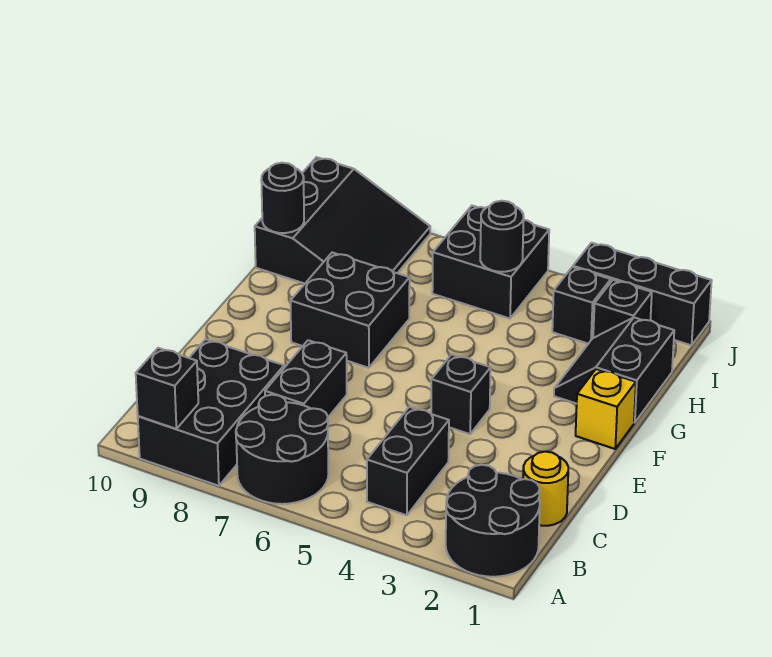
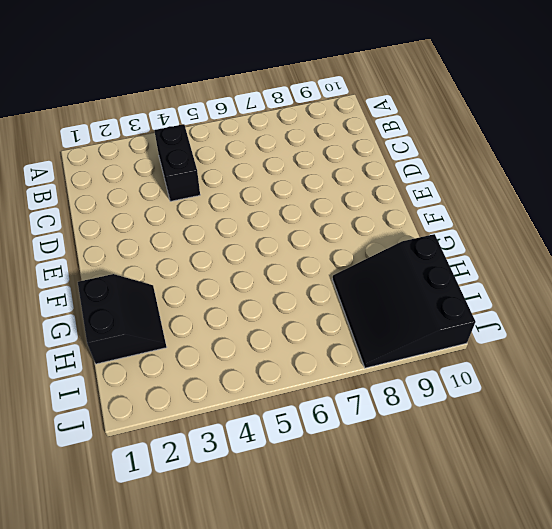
none -> black round brick A1:B2 level 1
none -> black round brick A6:B7 level 1
none -> black brick A8:C9 level 1

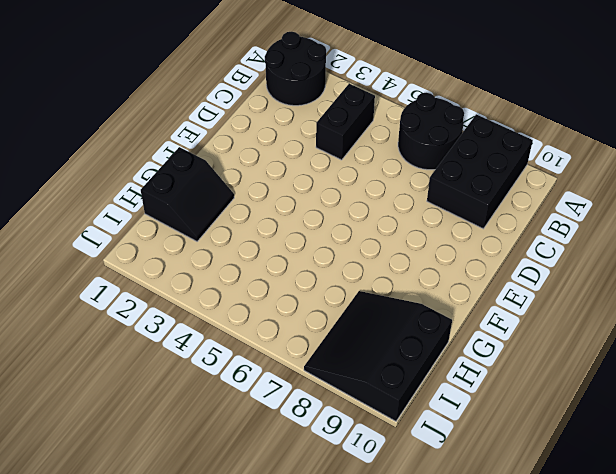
none -> yellow round brick C1 level 1
none -> black brick C7:D7 level 1
none -> black brick E4 level 1

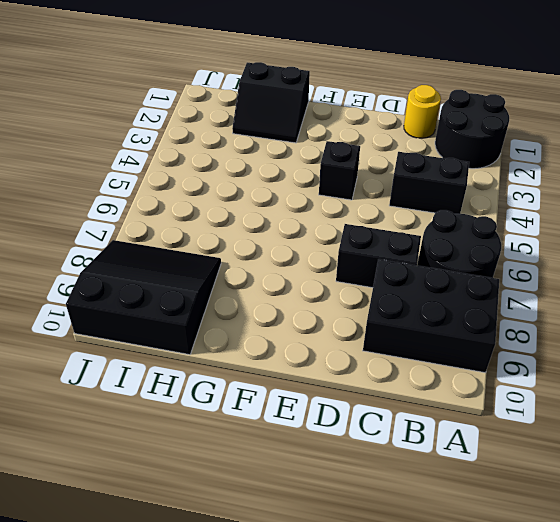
none -> yellow brick F1 level 1
none -> black brick F7:G8 level 1
none -> black brick I2 level 1

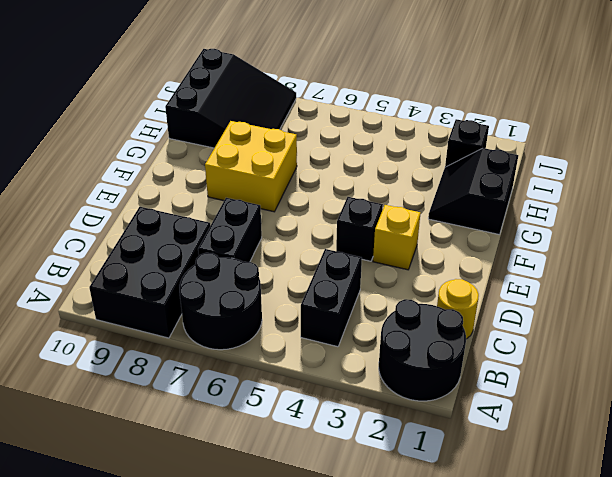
yellow brick E3 level 1 -> yellow brick F1 level 1
yellow brick F7:G8 level 1 -> black brick F7:G8 level 1
none -> black brick I3 level 1
none -> black brick I5:J6 level 1
none -> black brick J1:J3 level 1

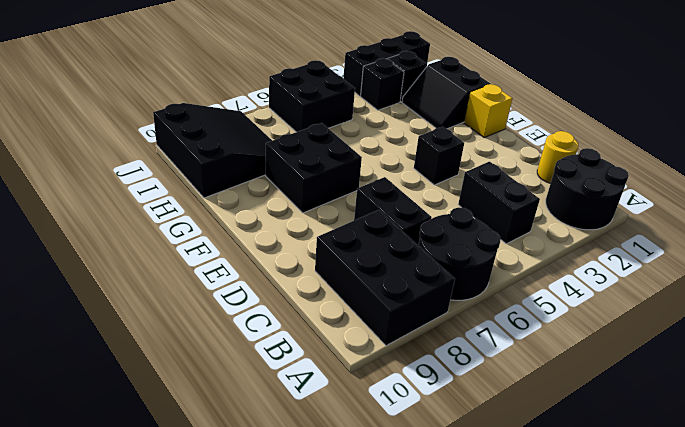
none -> black brick A9 level 2
none -> black round brick H10 level 2
none -> black round brick I5 level 2

